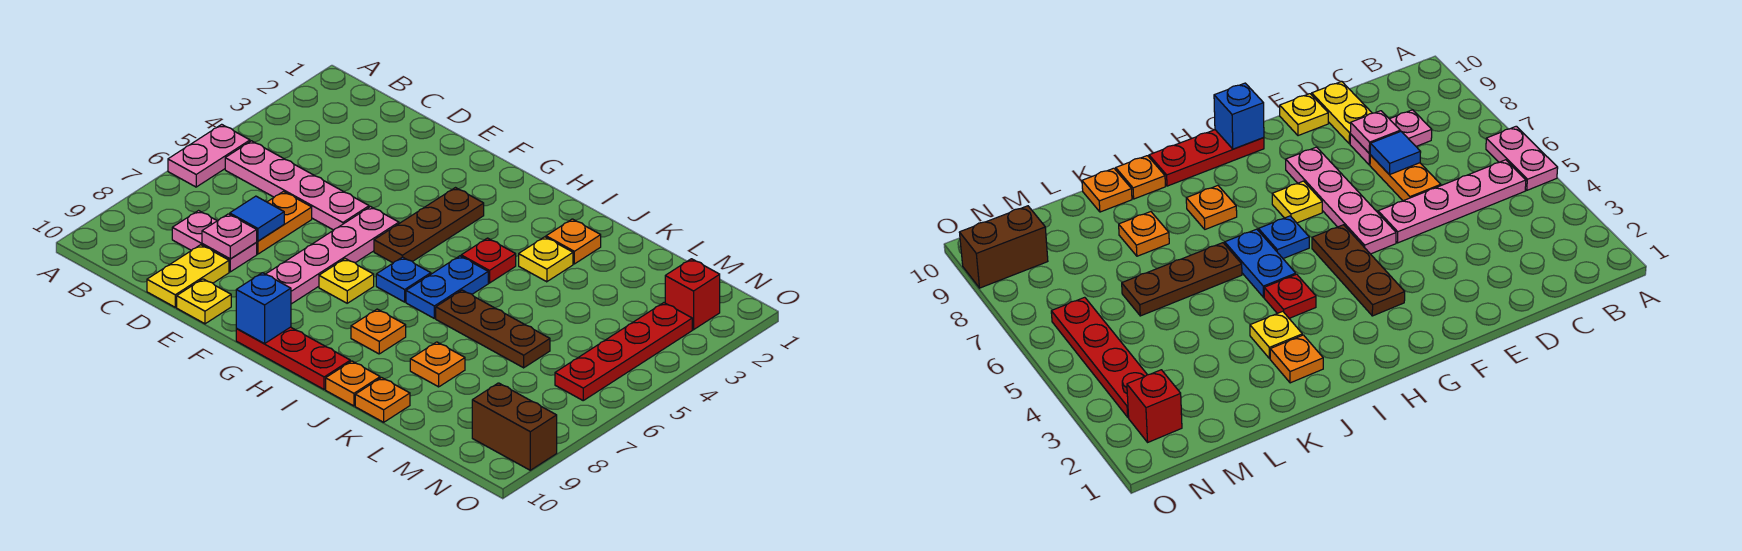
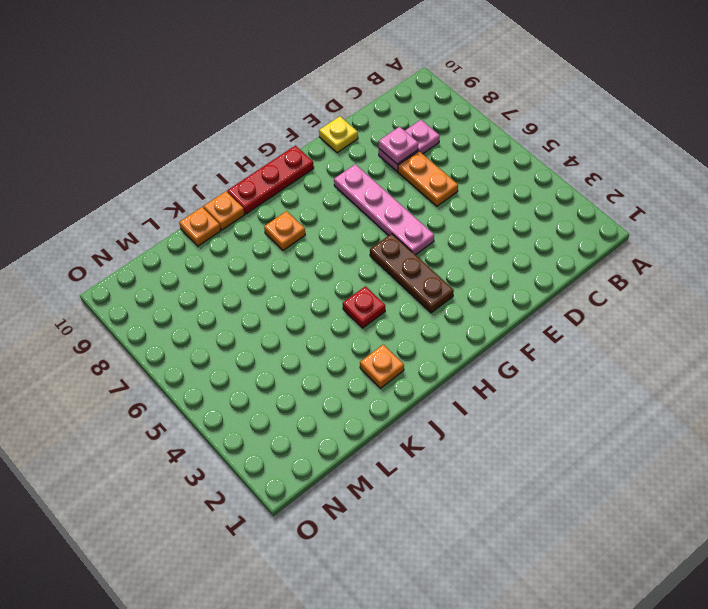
none -> pink plate A5:A6 level 1
none -> pink plate B5:E5 level 1
none -> yellow plate D9:D10 level 1

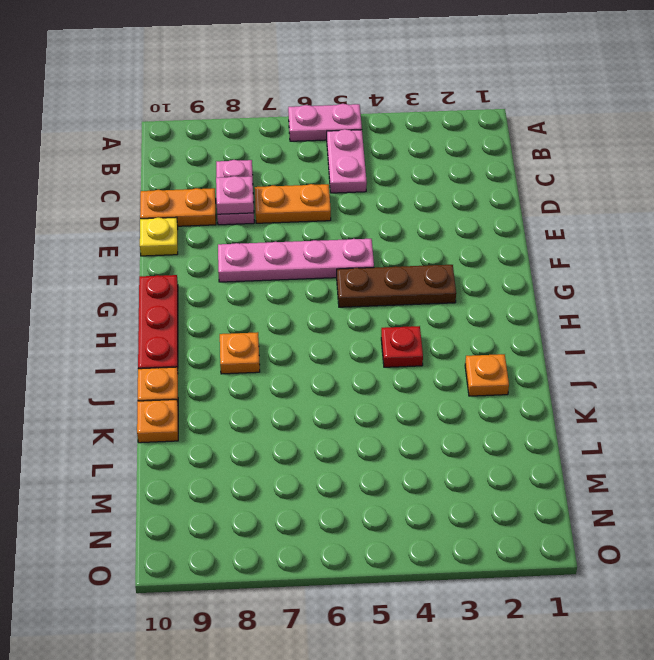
pink plate B5:C5 level 1 -> pink plate B5:E5 level 1
orange plate D9:D10 level 1 -> yellow plate D9:D10 level 1
none -> yellow plate G7 level 1
none -> blue plate H6 level 1
none -> blue plate I5:I6 level 1

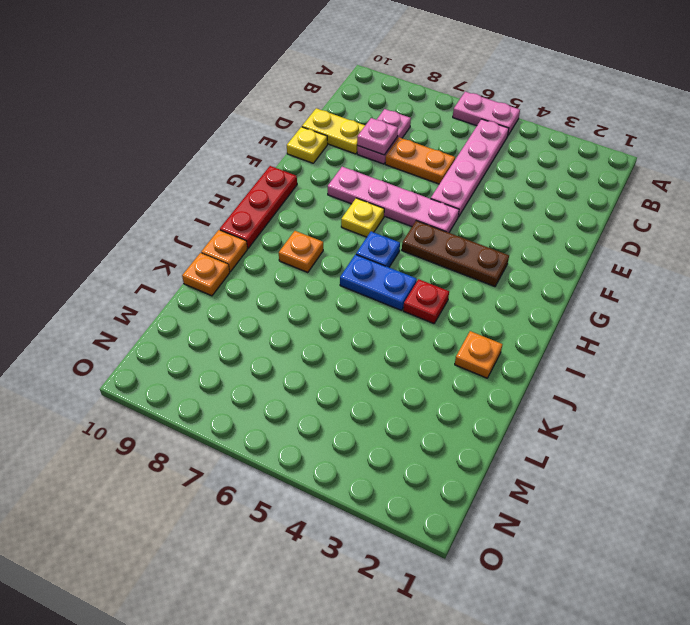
none -> yellow plate J3 level 1
none -> brown plate J6:L6 level 1
none -> orange plate K8 level 1

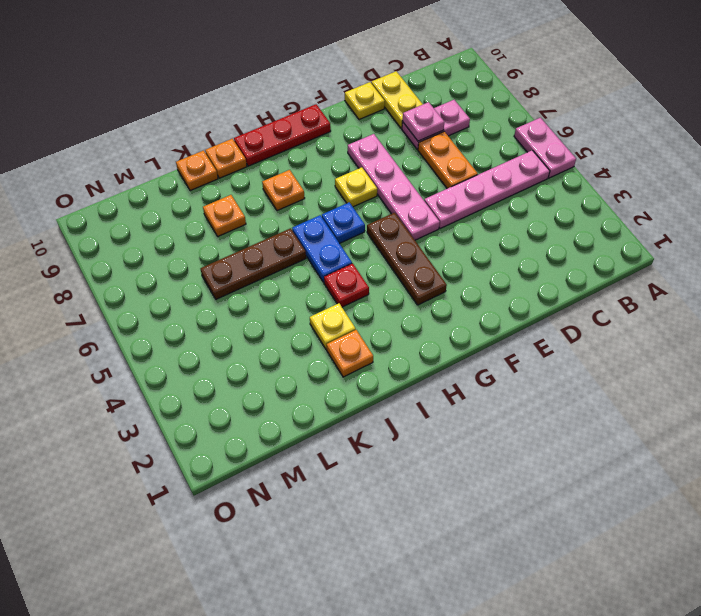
none -> red brick N2 level 1
none -> red plate N3:N6 level 1
none -> brown brick N9:O9 level 1

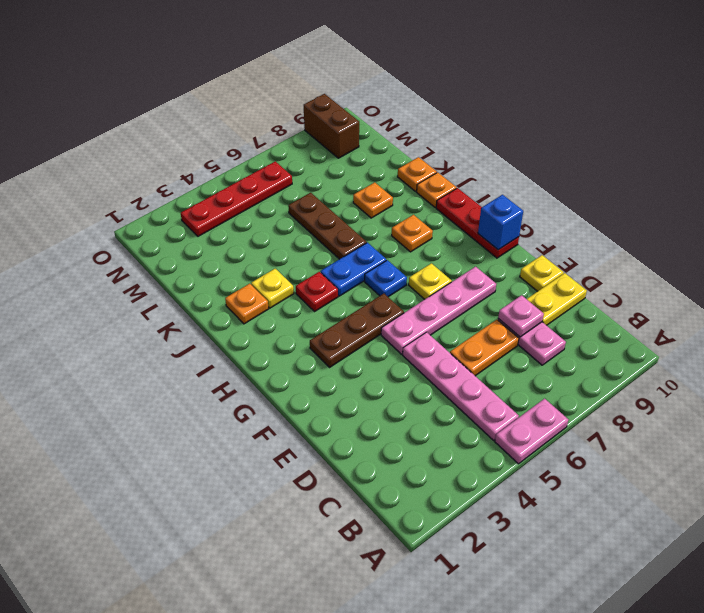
none -> red brick N2 level 1
none -> blue tile D7 level 2

